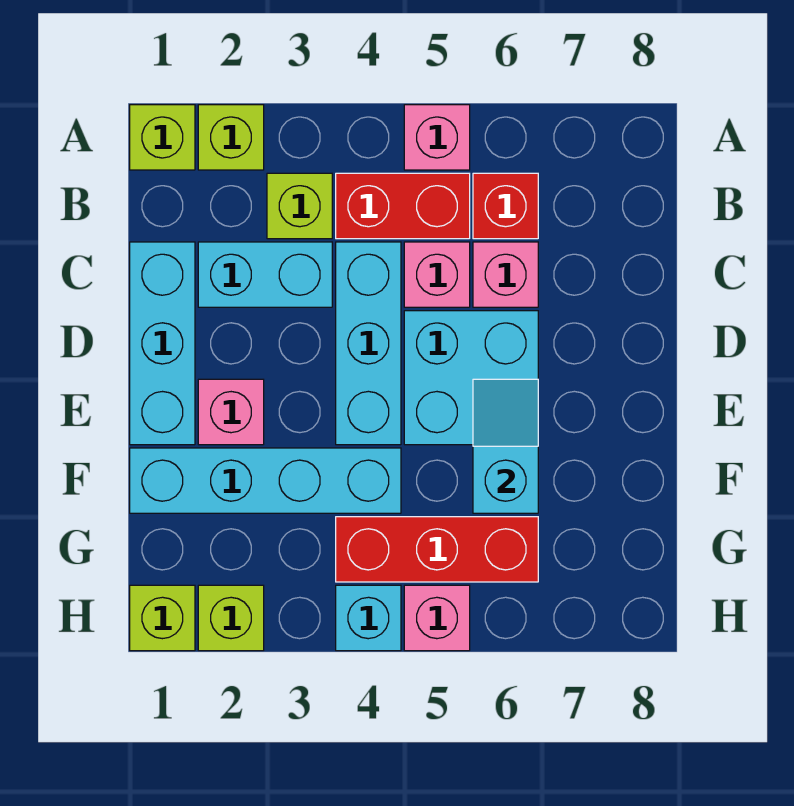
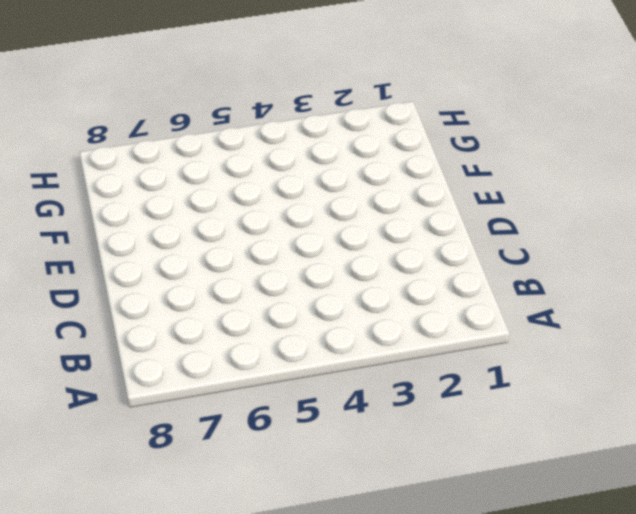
none -> lime brick A1 level 1
none -> lime brick A2 level 1
none -> pink brick A5 level 1

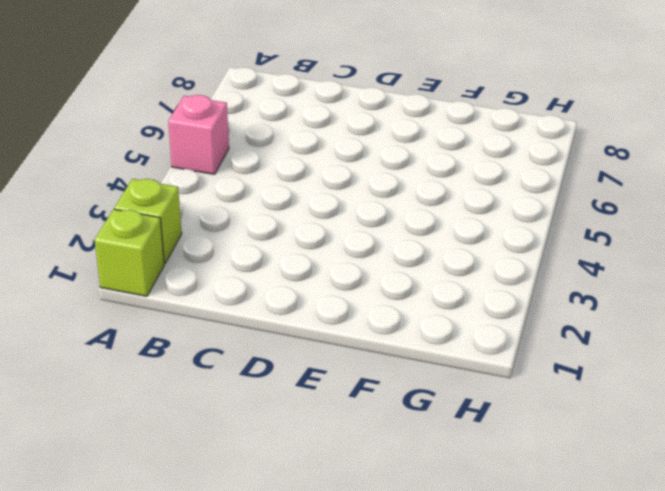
none -> lime brick B3 level 1
none -> red brick B4:B5 level 1
none -> red brick B6 level 1

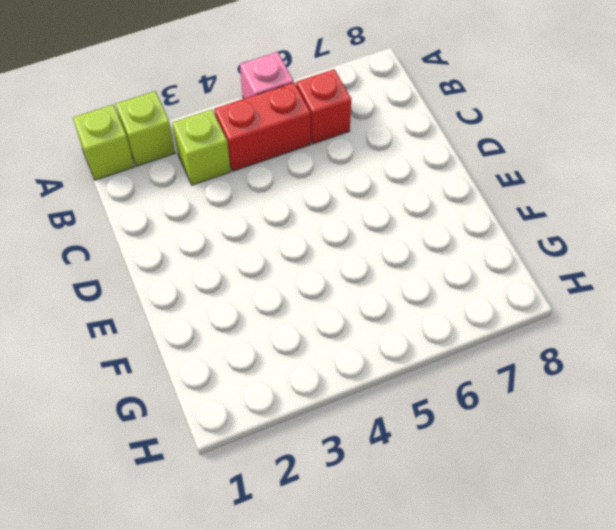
none -> cyan brick C1:E1 level 1
none -> cyan brick C2:C3 level 1
none -> cyan brick C4:E4 level 1

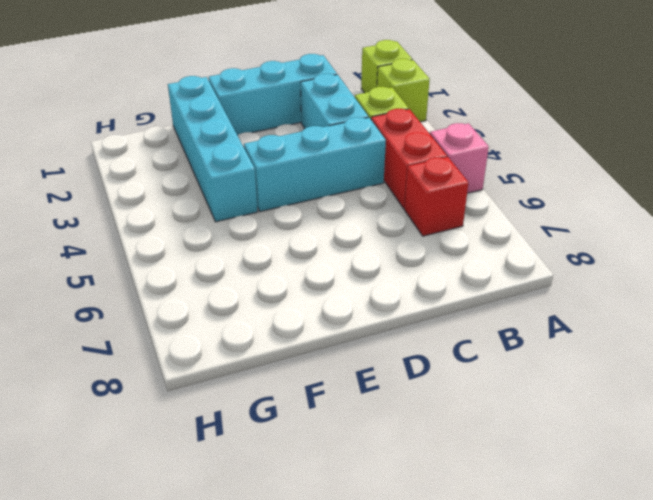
none -> pink brick C5 level 1
none -> pink brick C6 level 1
none -> cyan brick D5:E6 level 1

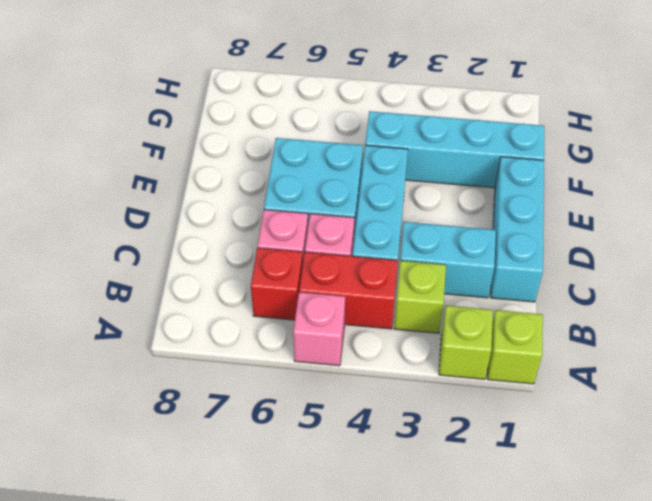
none -> pink brick E2 level 1
none -> red brick G4:G6 level 1
none -> lime brick H1 level 1

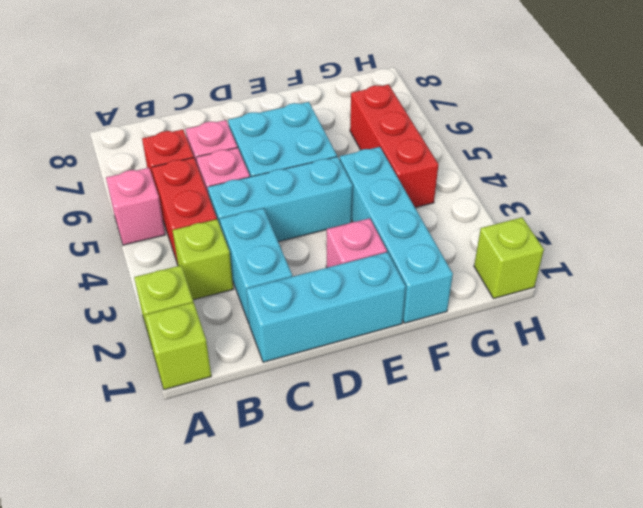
none -> lime brick H2 level 1
none -> cyan brick H4 level 1
none -> pink brick H5 level 1

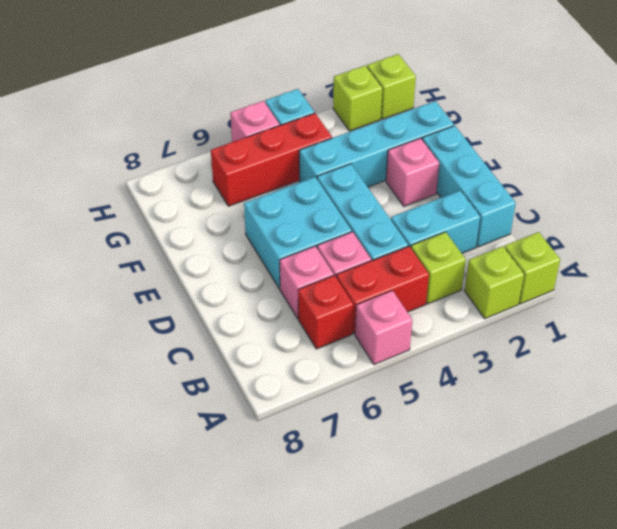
none -> cyan slope E6:F6 level 2 top F

